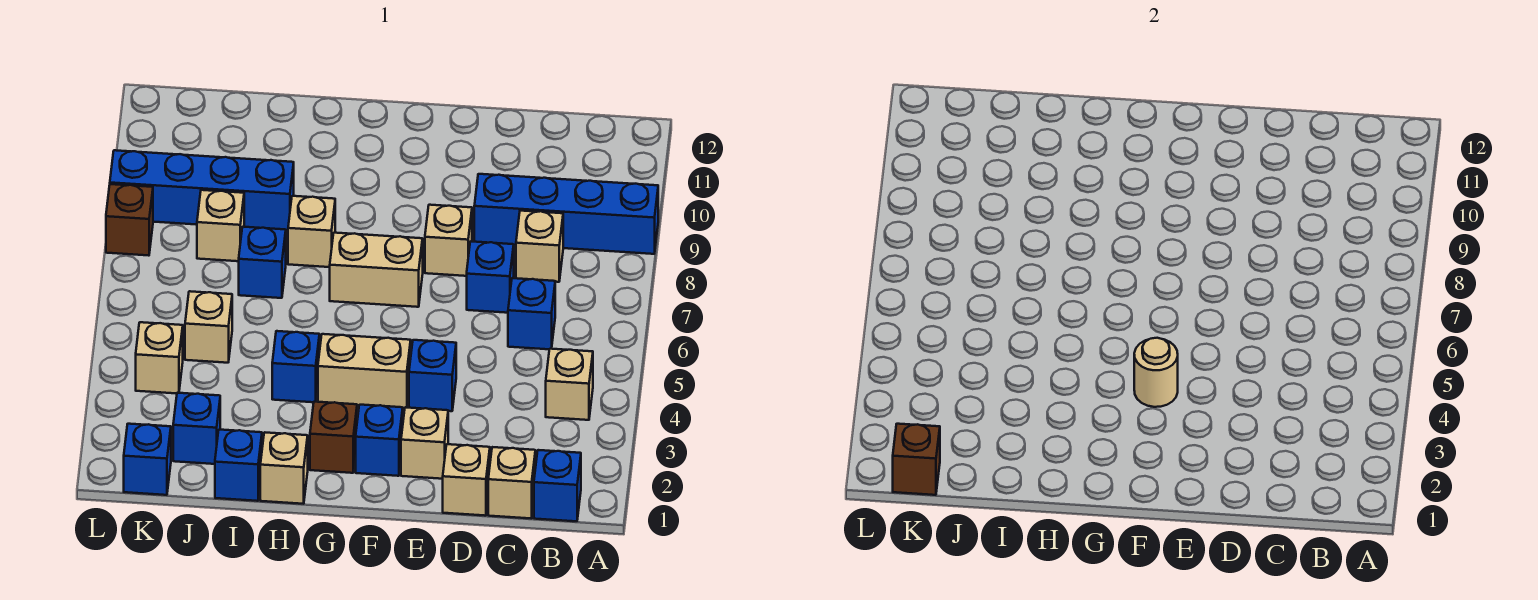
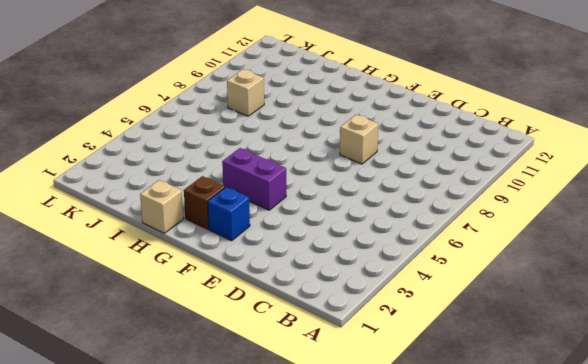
purple brick F4:G4 level 1 -> tan brick F4:G4 level 1
none -> blue brick A9:D9 level 1
none -> blue brick B1 level 1
none -> tan brick B4 level 1

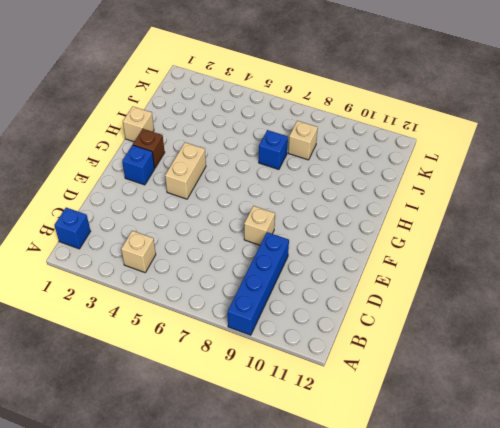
none -> tan brick C1 level 1
none -> blue brick C6 level 1
none -> tan brick C8 level 1

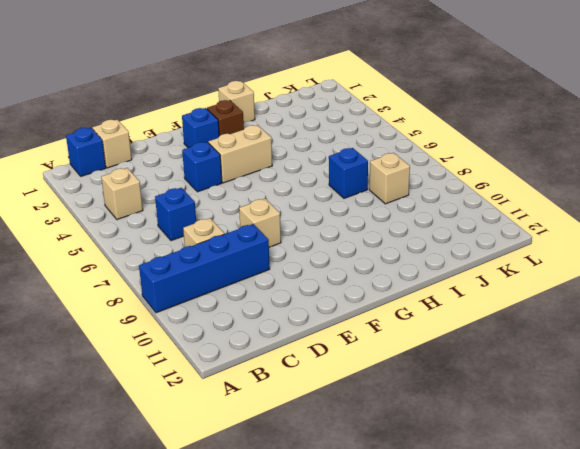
none -> tan brick D1 level 1
none -> blue brick D7 level 1
none -> tan brick E2 level 1

